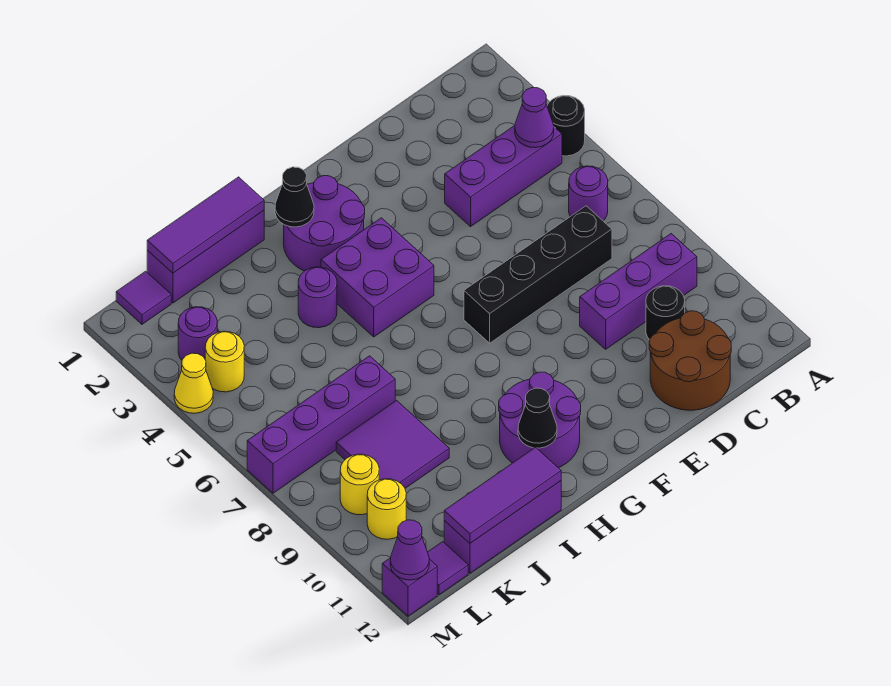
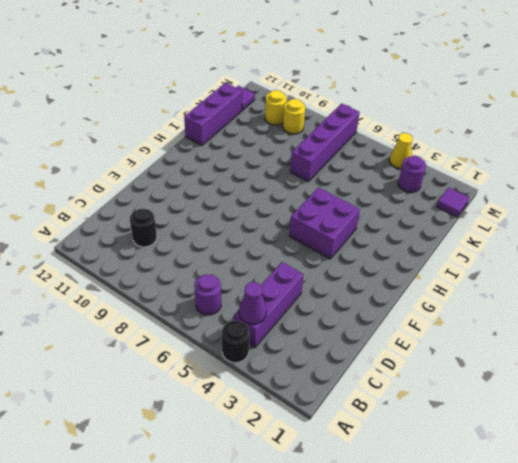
none -> purple brick B9:D9 level 1
none -> black brick C7:F7 level 1
none -> brown round brick C11:D12 level 1

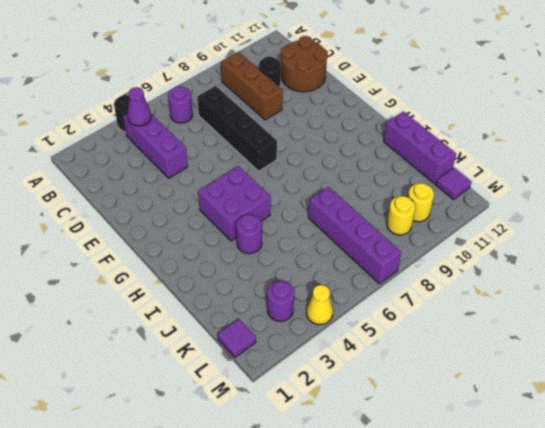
brown brick B9:D9 level 1 -> purple brick B9:D9 level 1
none -> purple round brick G2:H3 level 1
none -> purple round brick G10:H11 level 1
none -> purple brick I1:K1 level 1

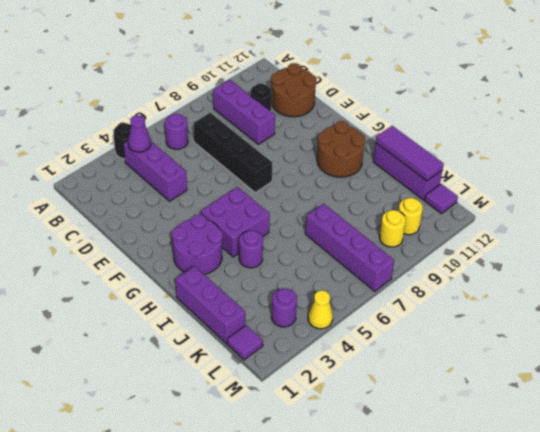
brown round brick G10:H11 level 1 -> purple round brick G10:H11 level 1
none -> purple tile J8:K9 level 1
none -> yellow round brick L4 level 1
none -> purple brick M12 level 1

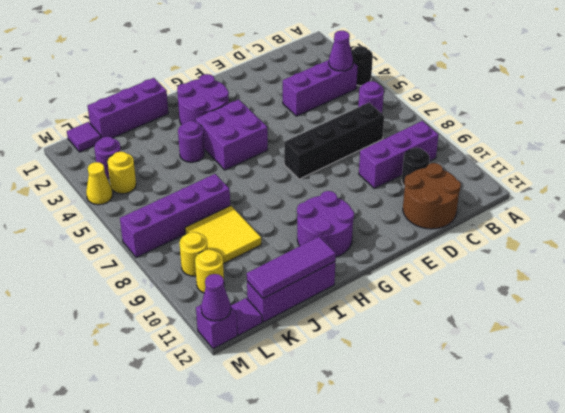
yellow tile J8:K9 level 1 -> purple tile J8:K9 level 1
none -> black cone H2 level 2
none -> black cone H11 level 2
none -> purple tile I1:K1 level 2

